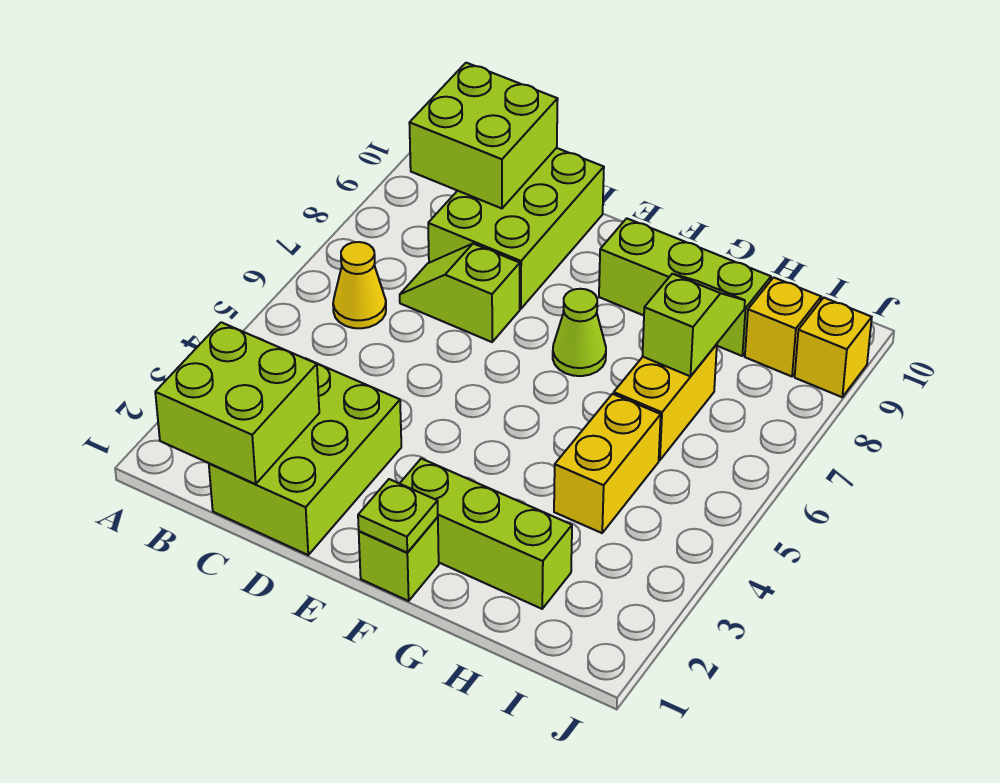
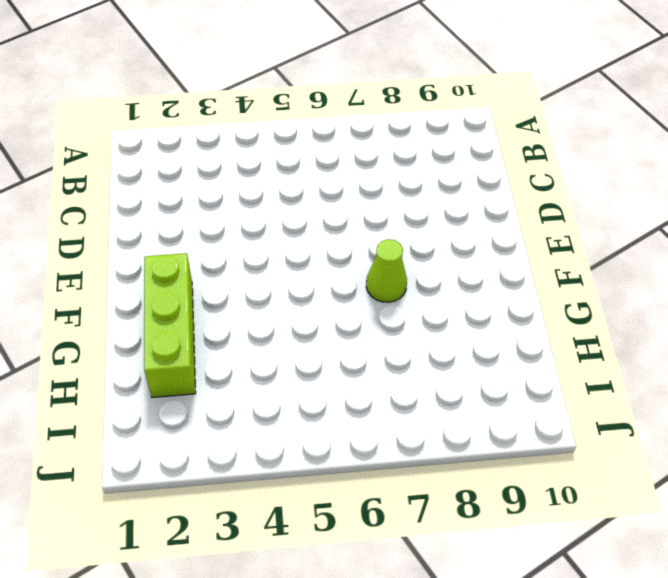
none -> yellow cone B6 level 1
none -> lime brick C1:D3 level 1
none -> lime slope C7:D7 level 1 top D

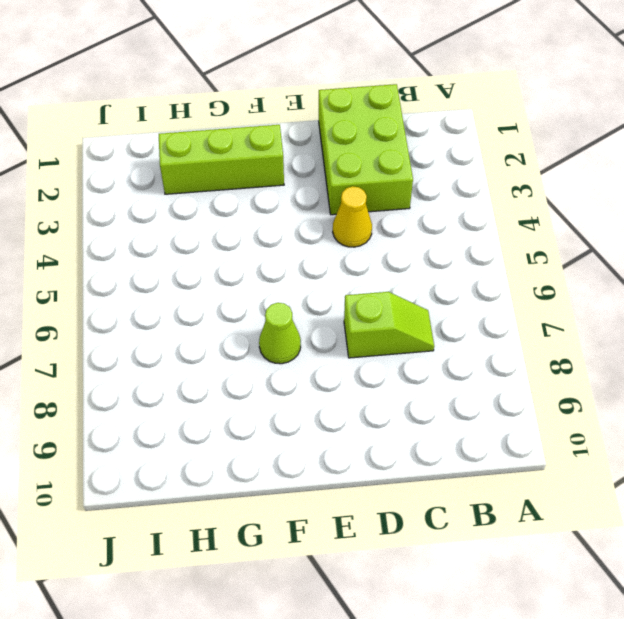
yellow cone D4 level 1 -> yellow cone B6 level 1
none -> lime brick C8:D10 level 1
none -> lime brick F1 level 1
none -> lime brick F9:H9 level 1

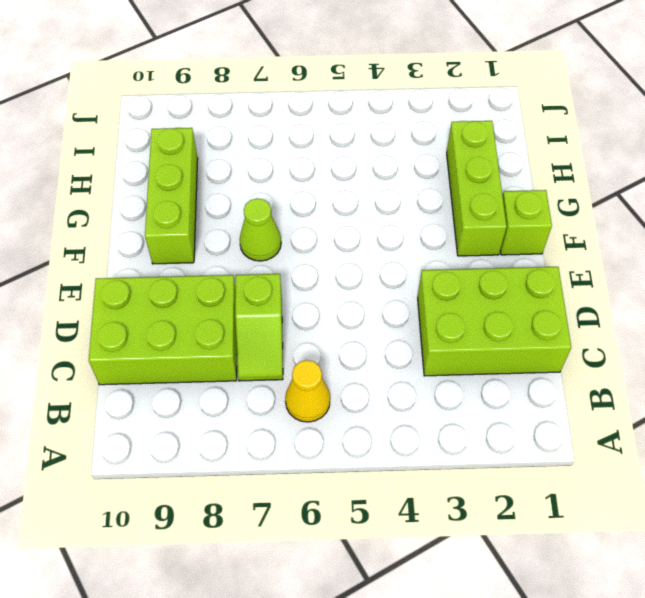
none -> yellow brick H4:H5 level 1
none -> yellow brick H6:H7 level 1
none -> yellow brick I9 level 1

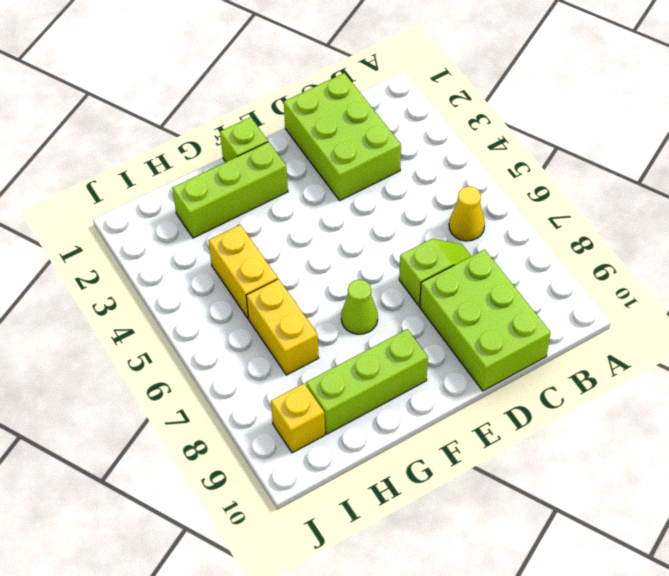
none -> yellow brick J9 level 1
none -> lime brick B1:C2 level 2
none -> lime brick B9:C10 level 2

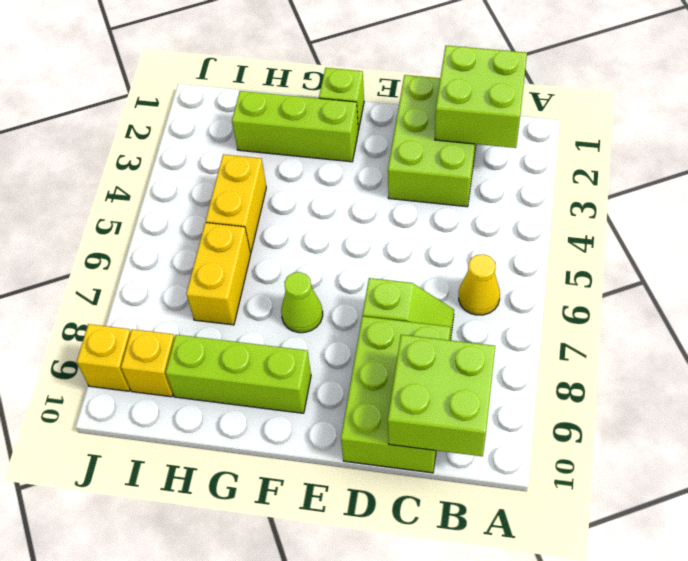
none -> lime plate F1 level 2
none -> lime slope H7:H8 level 2 top 7

